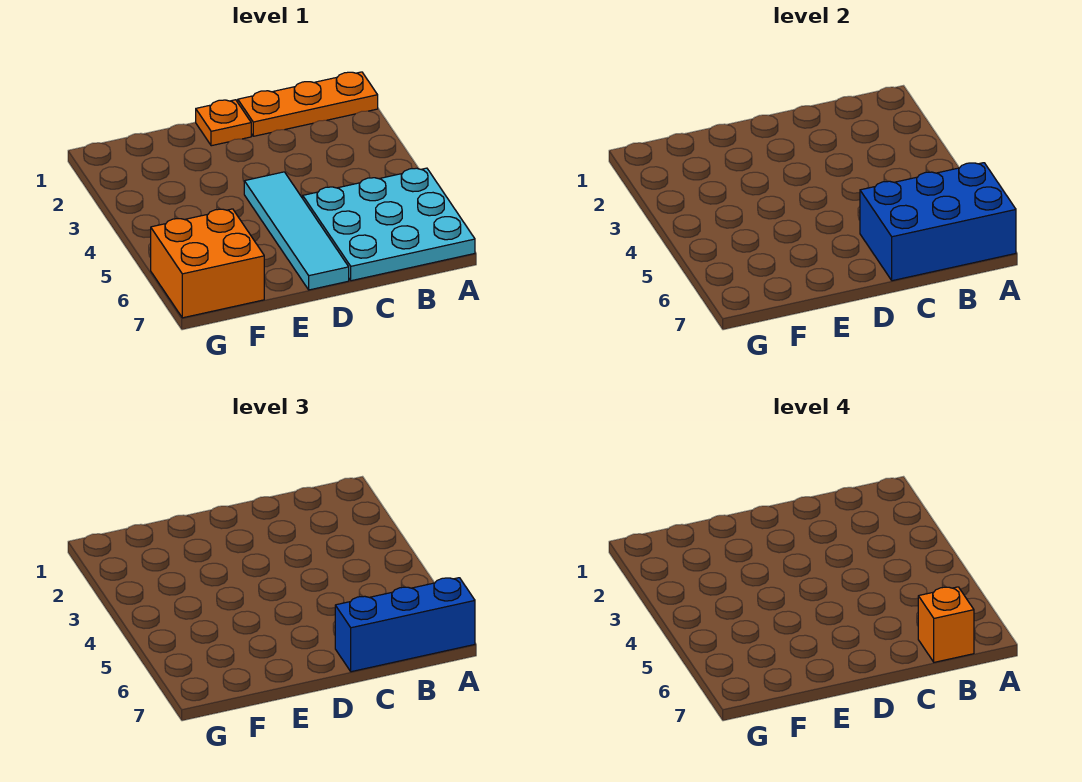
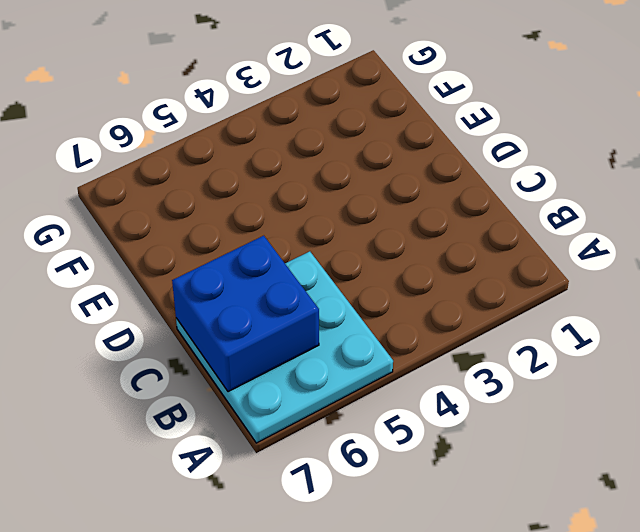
blue brick B6:C7 level 2 -> blue brick A6:C7 level 2
none -> orange plate A1:C1 level 1
none -> orange plate D1 level 1

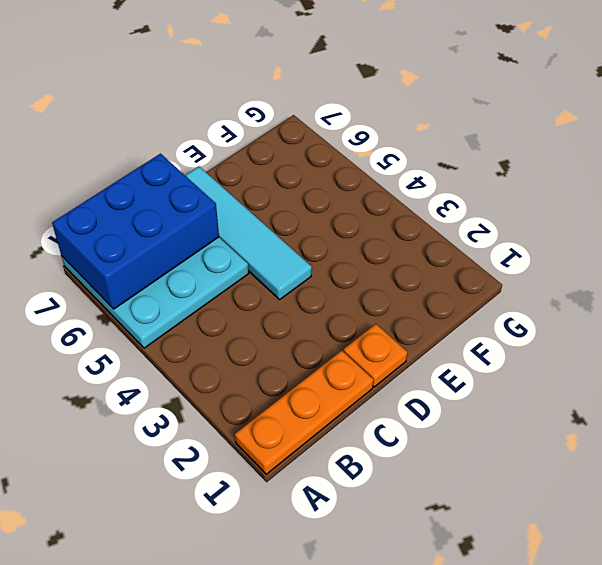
none -> orange brick F6:G7 level 1
none -> blue brick A7:C7 level 3

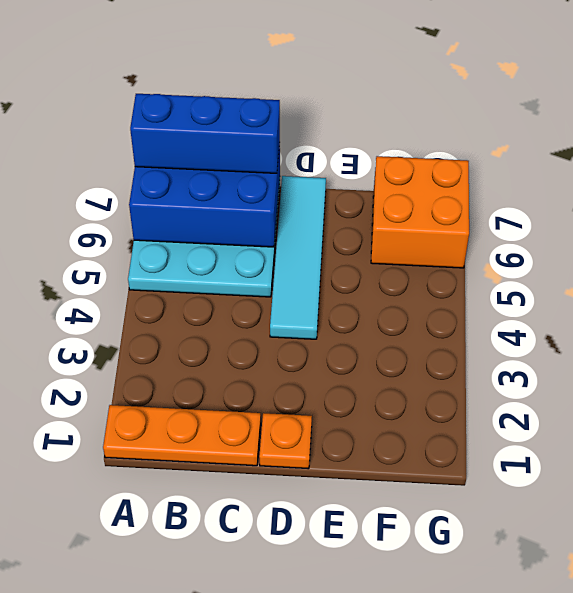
none -> orange brick B7 level 4

